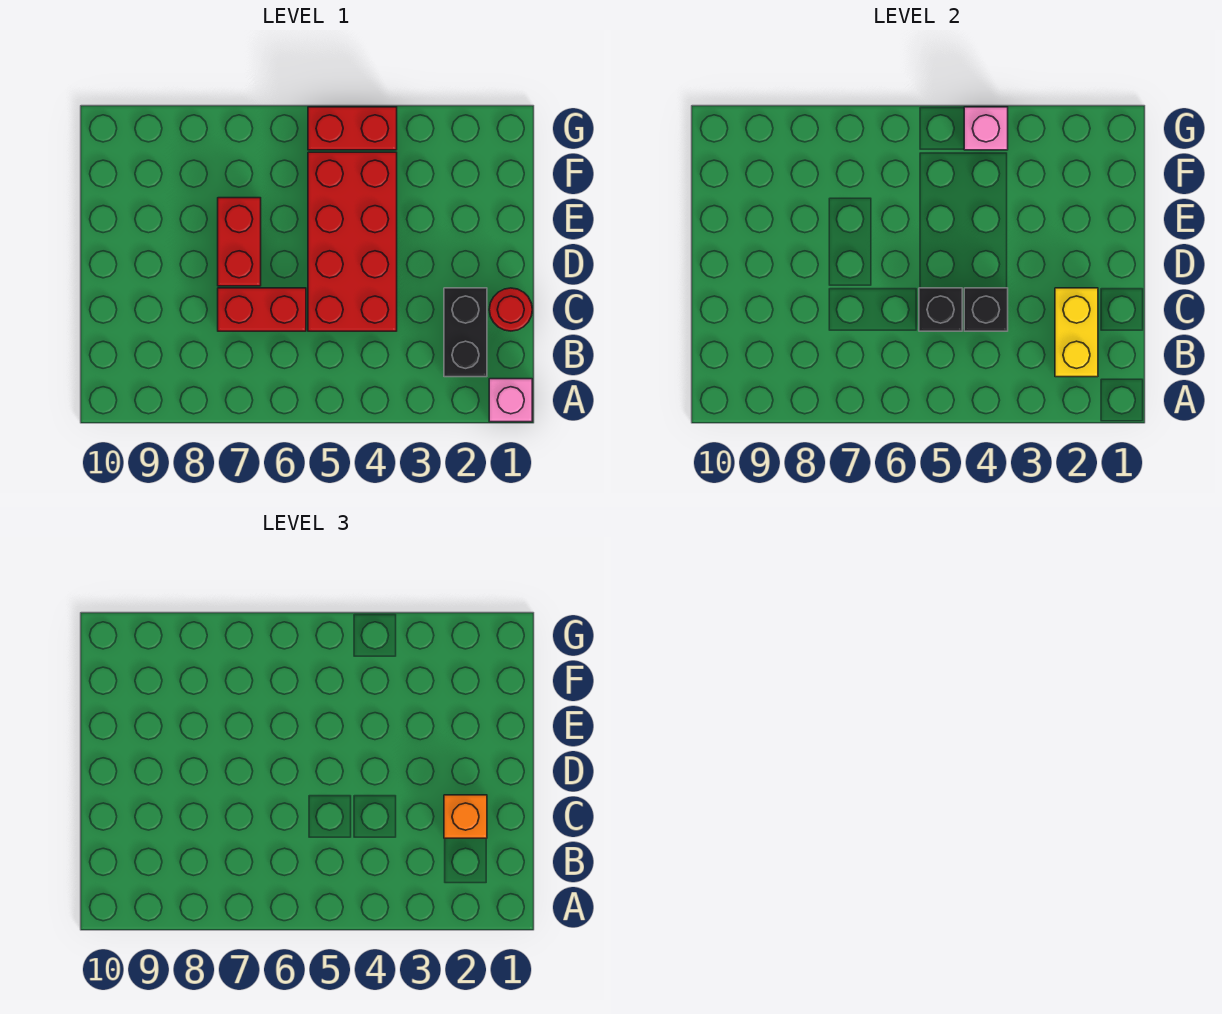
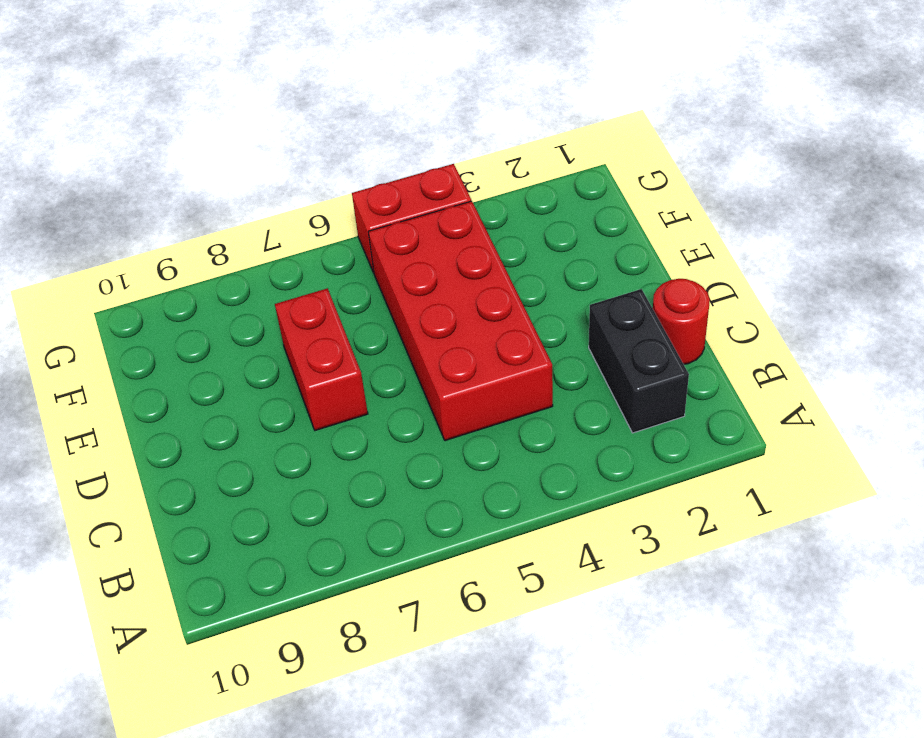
none -> pink brick A1 level 1
none -> red brick C6:C7 level 1
none -> yellow brick B2:C2 level 2

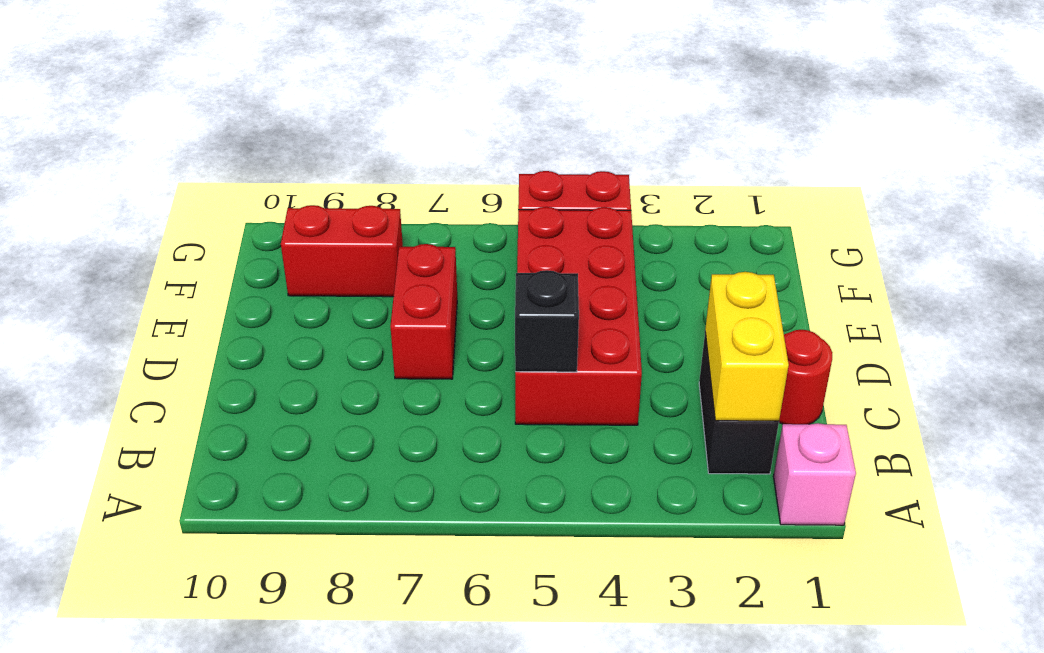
red brick F8:F9 level 1 -> red brick C6:C7 level 1
none -> black brick C4 level 2
none -> pink brick G4 level 2
none -> orange brick C2 level 3

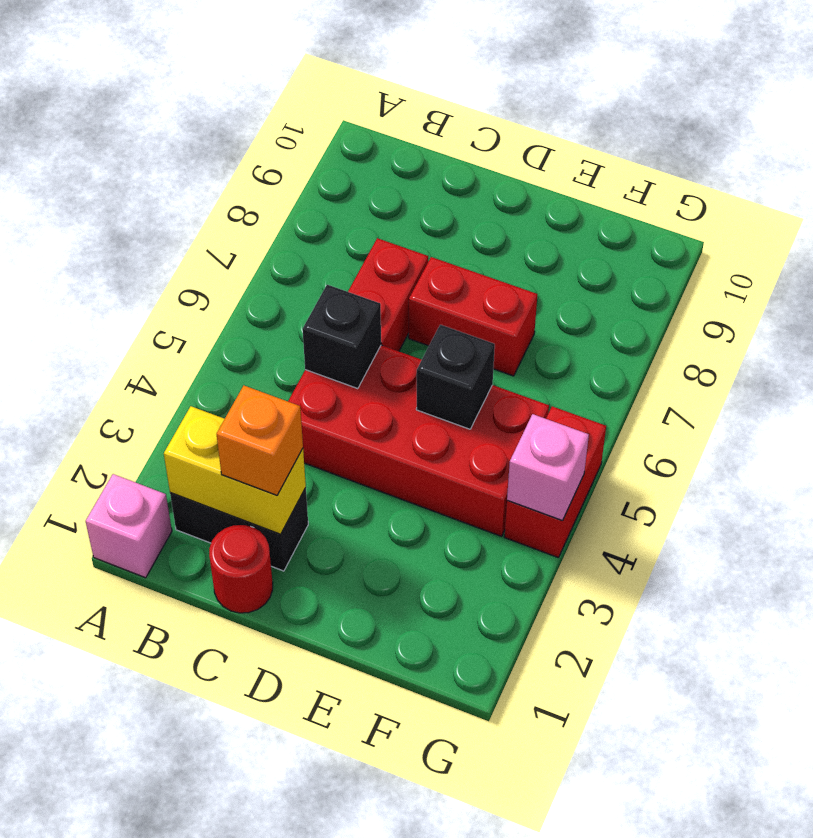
black brick E5 level 2 -> black brick C4 level 2

